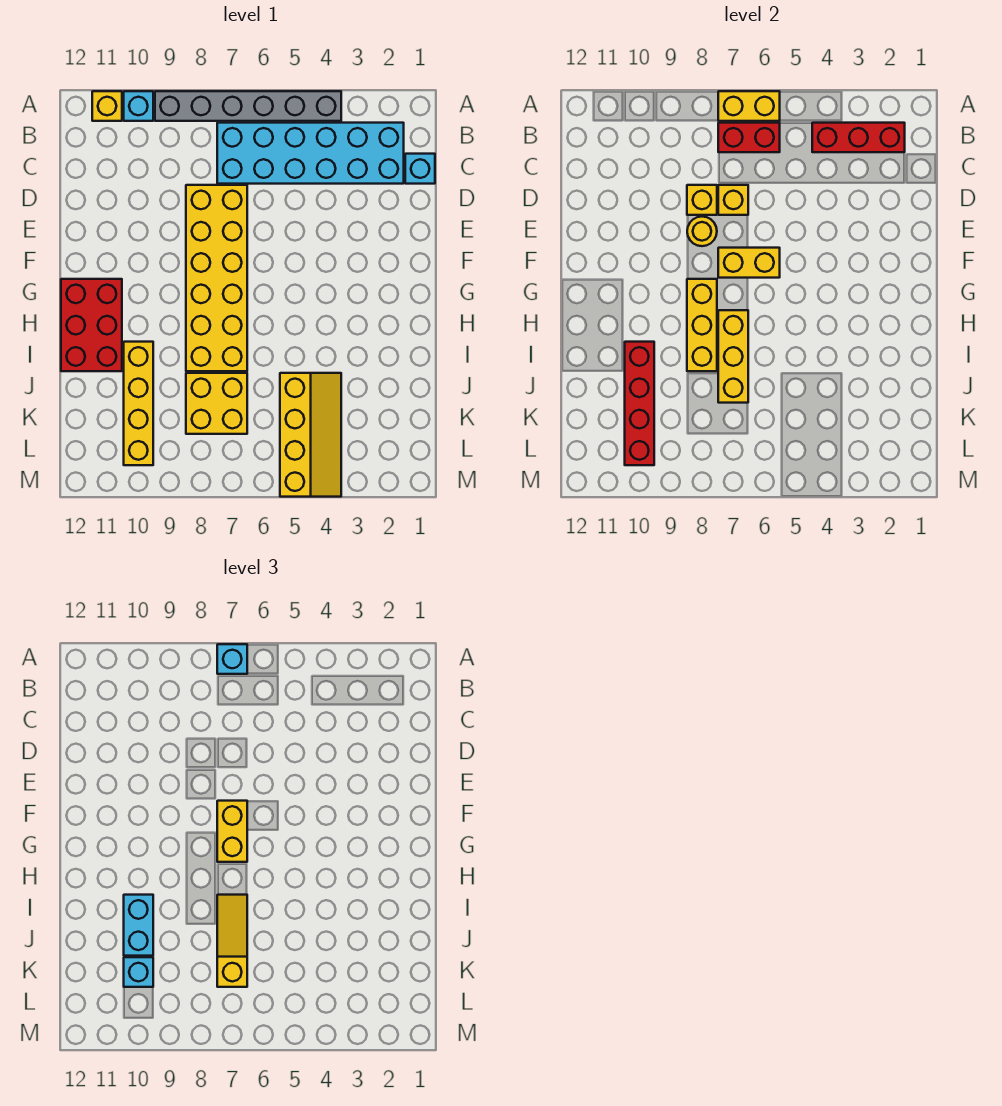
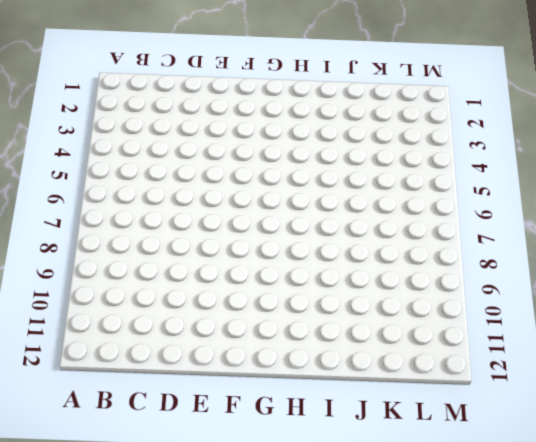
none -> grey brick A4:A9 level 1
none -> cyan brick A10 level 1
none -> yellow brick A11 level 1

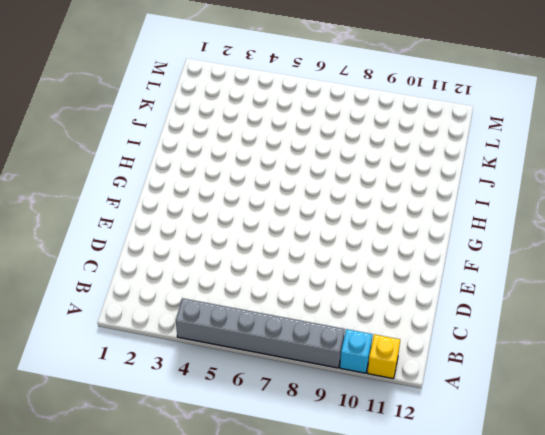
none -> cyan brick B2:C7 level 1
none -> cyan brick C1 level 1
none -> yellow brick D7:I8 level 1

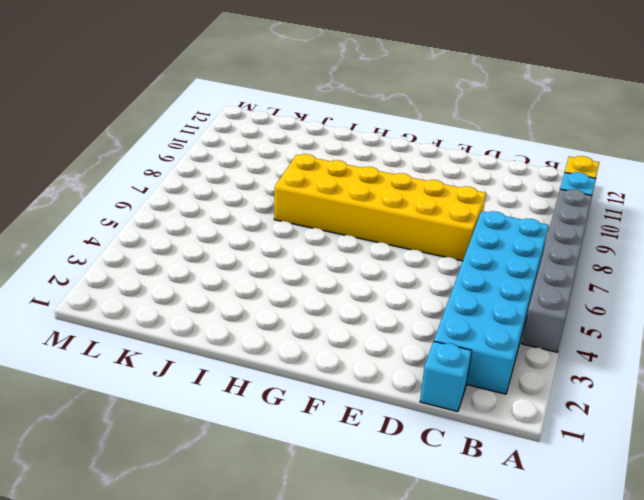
none -> red brick G11:I12 level 1
none -> yellow brick I10:L10 level 1
none -> yellow slope J4:M5 level 1 top 5

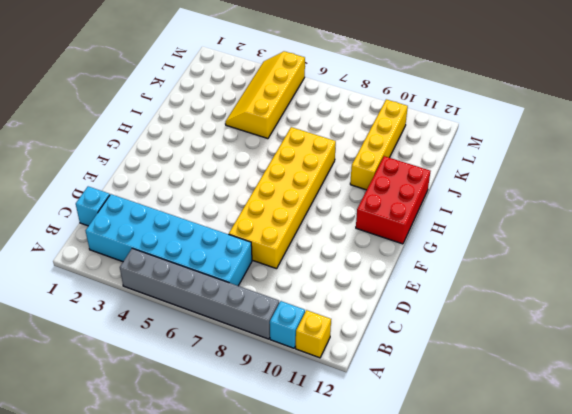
none -> yellow brick J7:K8 level 1
none -> yellow brick A6:A7 level 2
none -> red brick B2:B4 level 2

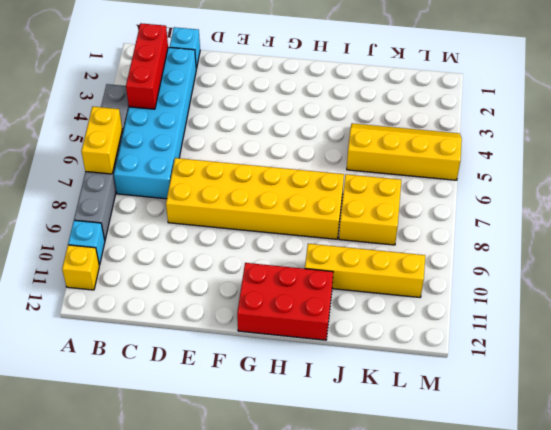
none -> red brick B6:B7 level 2
none -> yellow brick D7 level 2
none -> yellow brick D8 level 2

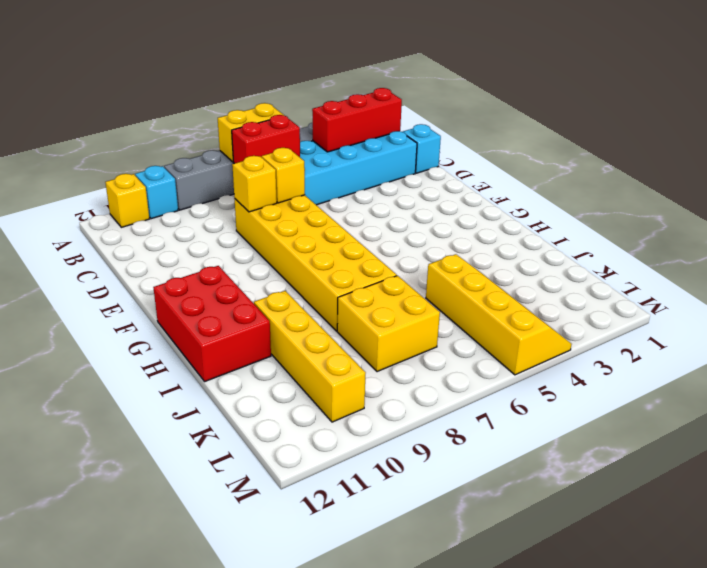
none -> yellow round brick E8 level 2
none -> yellow brick F6:F7 level 2
none -> yellow brick G8:I8 level 2

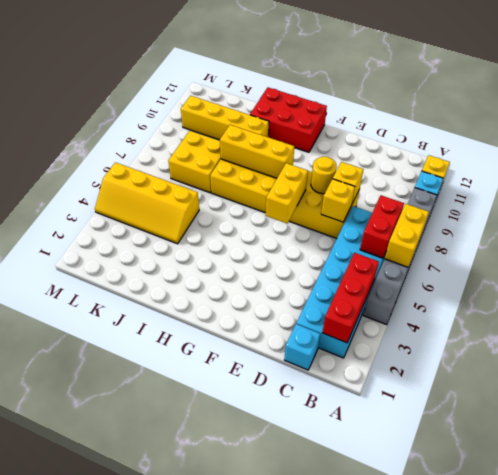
none -> yellow brick H7:J7 level 2
none -> red brick I10:L10 level 2
none -> cyan brick A7 level 3

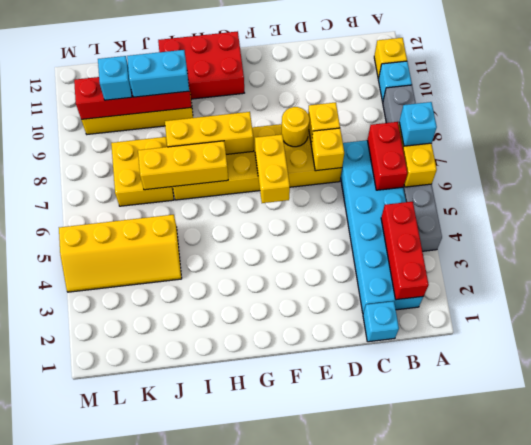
none -> yellow brick F7:G7 level 3
none -> yellow slope I7:K7 level 3 top K

